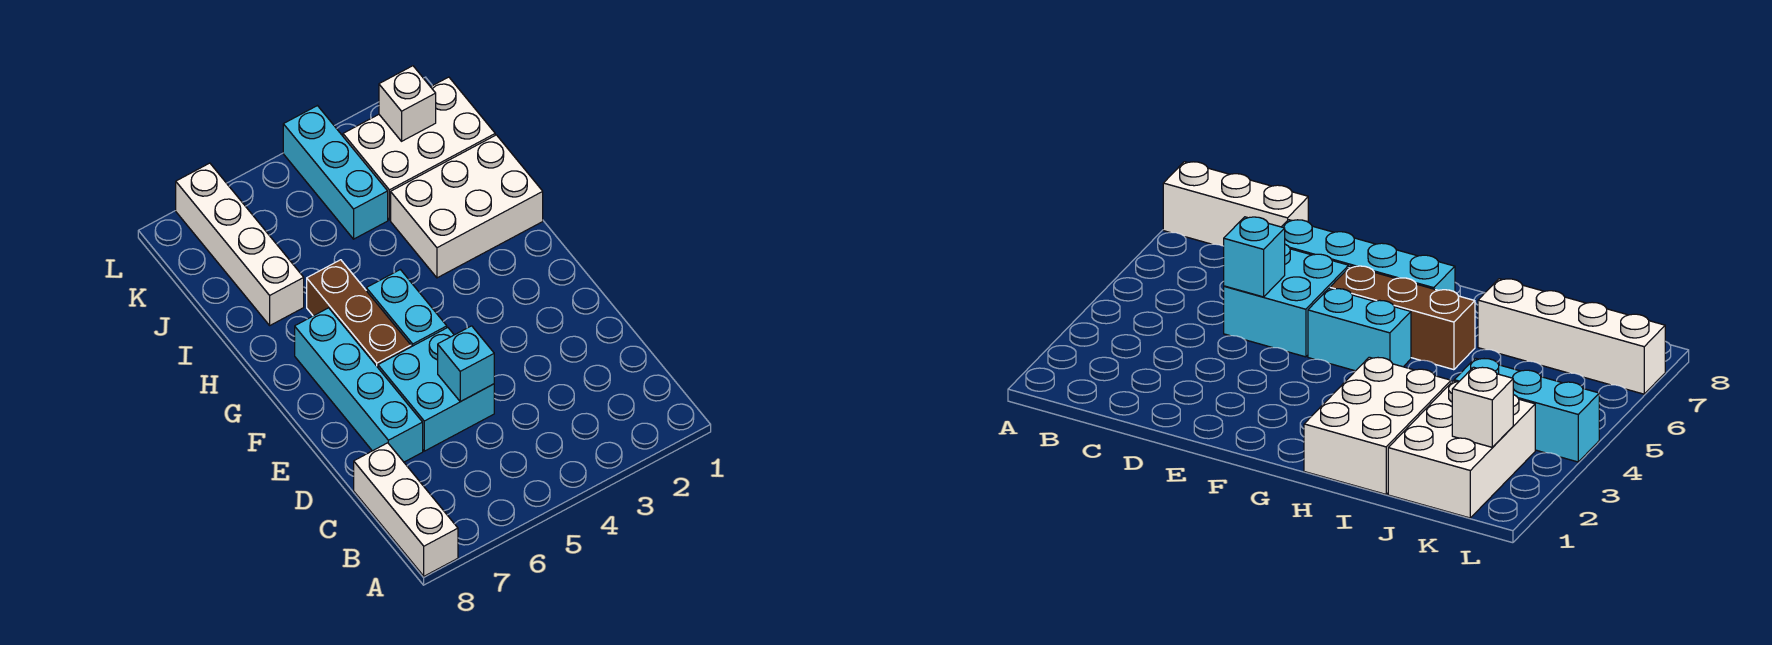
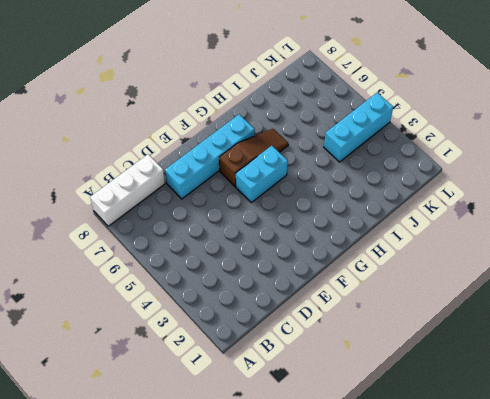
brown slope F6:H6 level 1 top F -> brown brick F6:H6 level 1
none -> cyan brick D5:E6 level 1
none -> white brick H1:I3 level 1

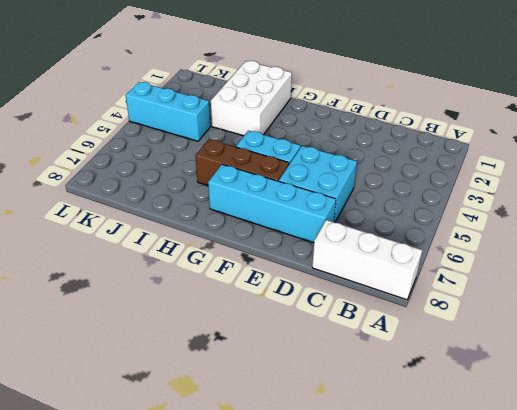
none -> white brick I7:L7 level 1
none -> white brick J1:K3 level 1

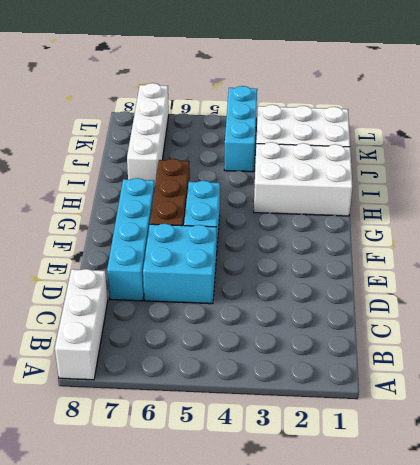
none -> cyan brick D5 level 2
none -> white brick K2 level 2

